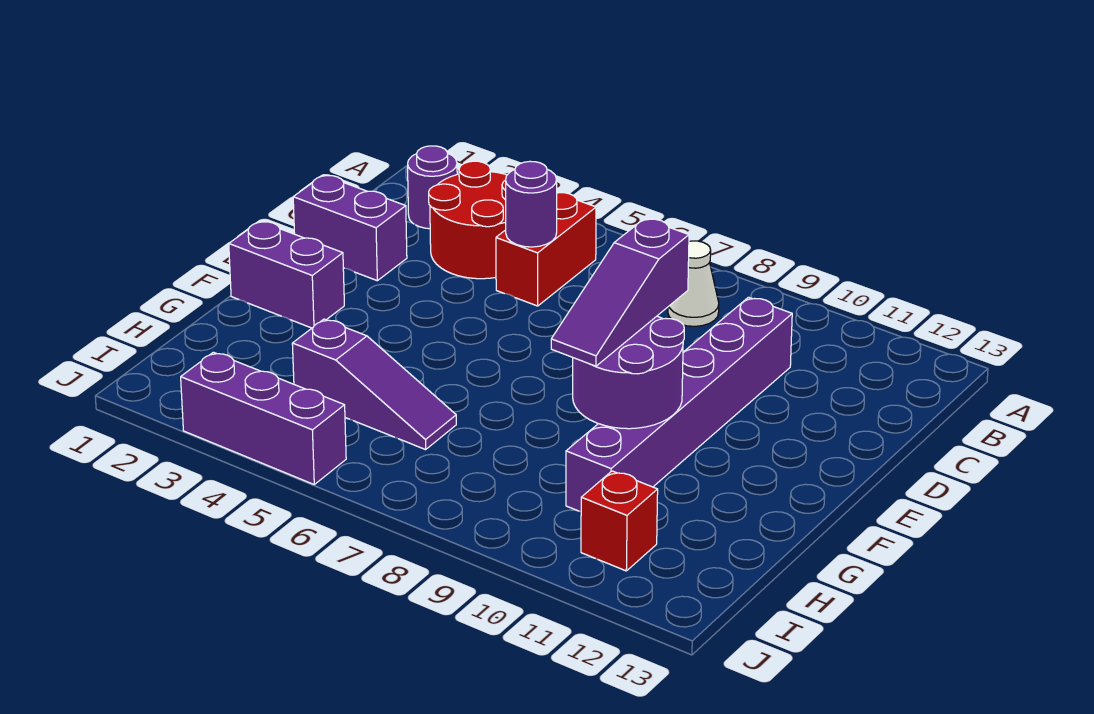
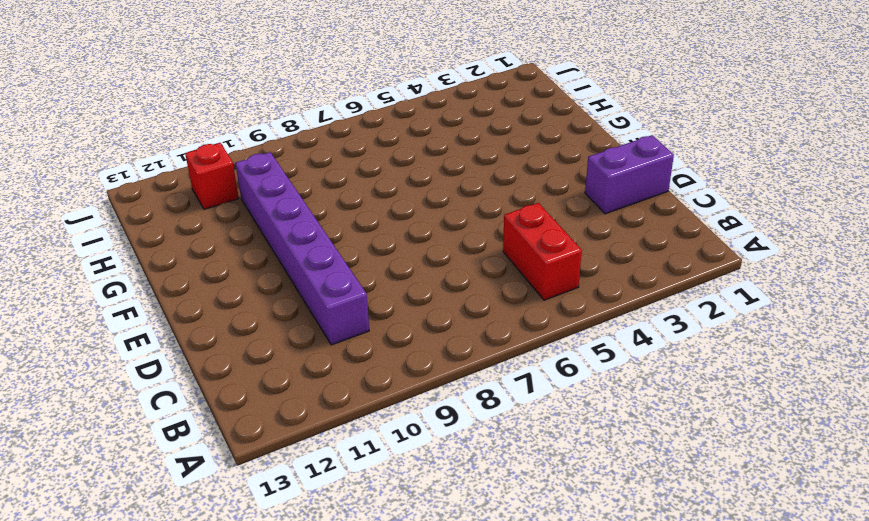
none -> purple round brick B2 level 1
none -> red round brick B3:C4 level 1
none -> white cone B8 level 1

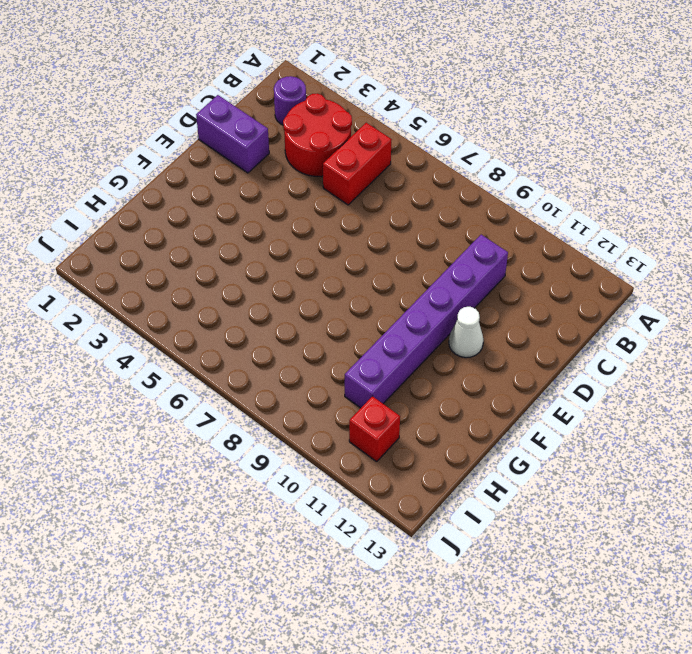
white cone E11 level 1 -> white cone B8 level 1
none -> purple brick F1:F2 level 1
none -> purple slope H4:H6 level 1 top 4
none -> purple brick J3:J5 level 1

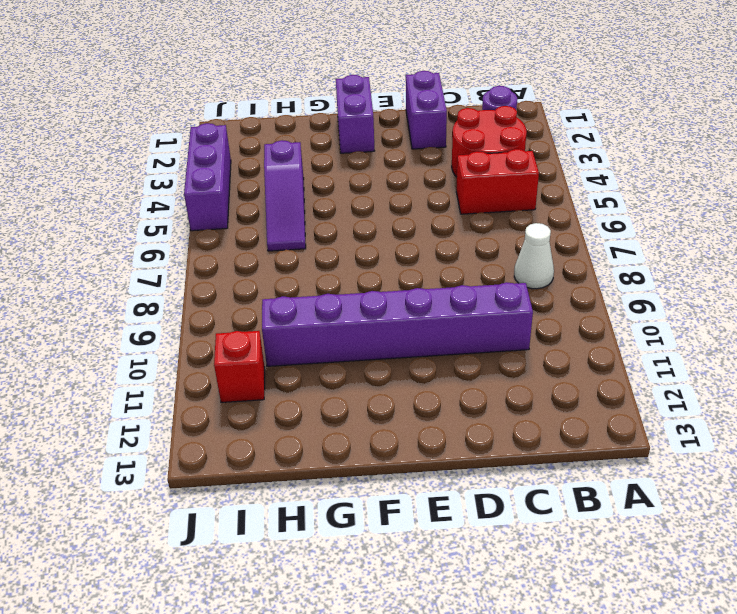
none -> purple round brick C5 level 2
none -> purple round brick F9:G10 level 2
none -> purple slope E9:G9 level 3 top E

